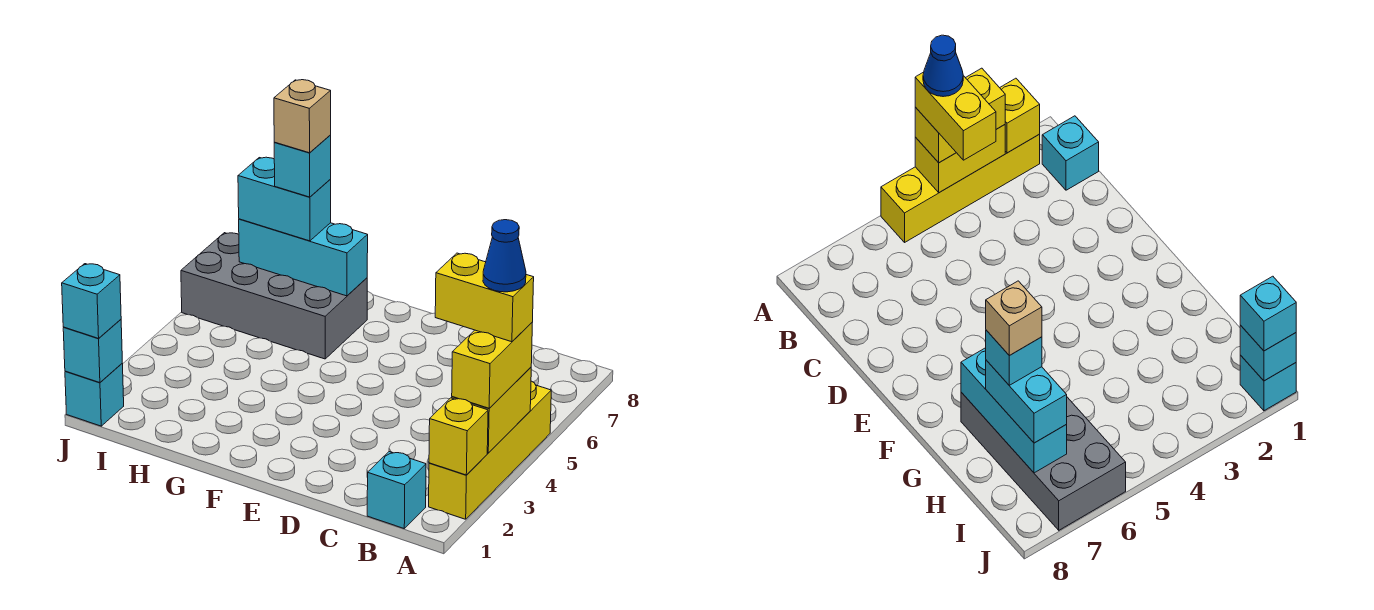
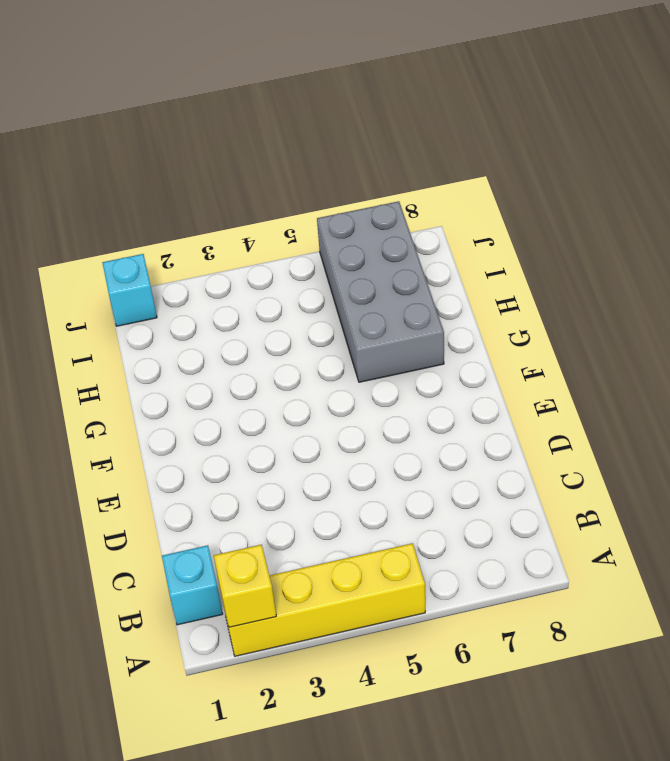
none -> yellow brick A3:A4 level 2
none -> cyan brick G7:I7 level 2
none -> cyan brick J1 level 2

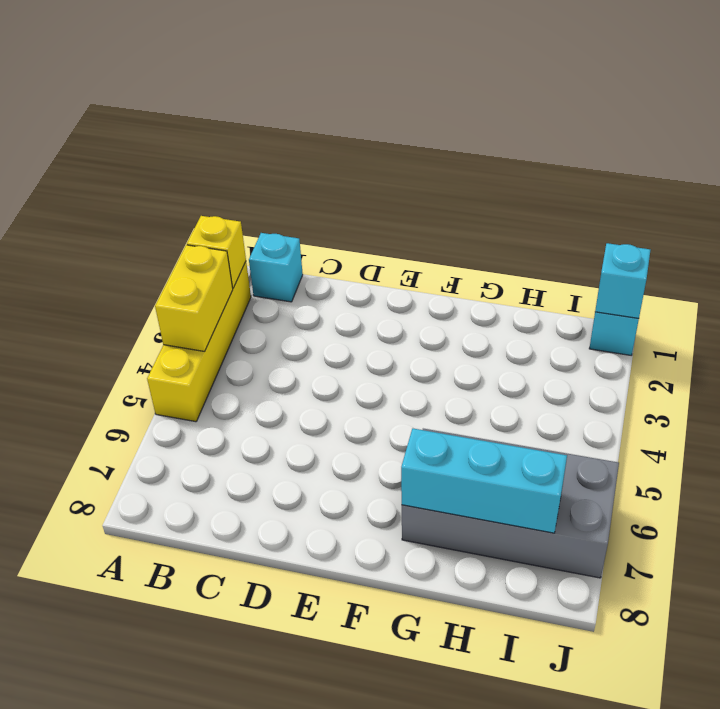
none -> yellow brick A3:A4 level 3
none -> cyan brick H7:I7 level 3
none -> cyan brick J1 level 3

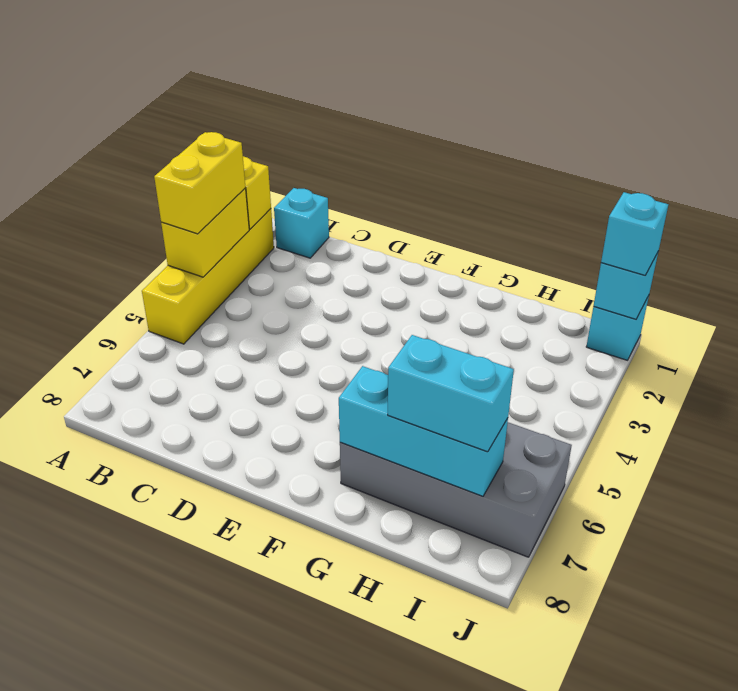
none -> yellow brick A4:B4 level 4
none -> cyan brick H7 level 4
none -> blue cone A4 level 5

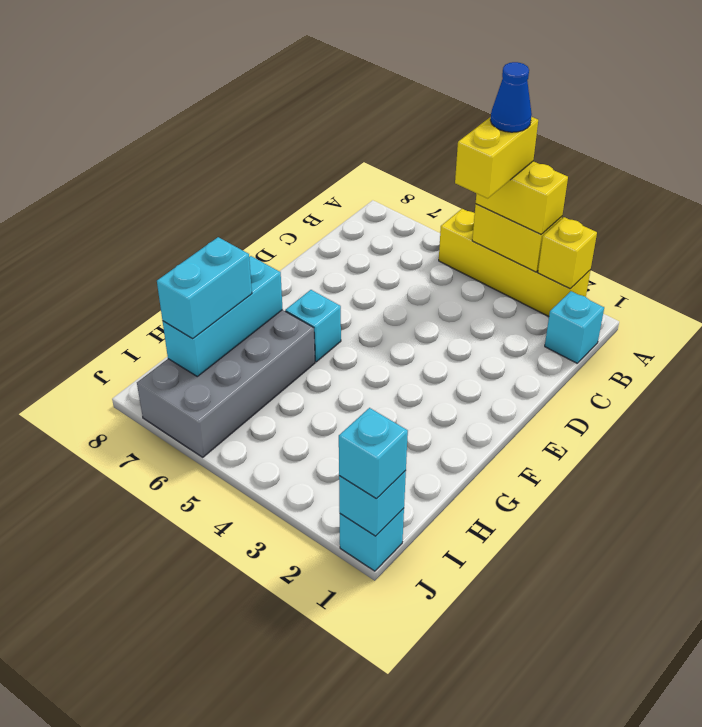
cyan brick F6 level 1 -> cyan brick H7 level 4
none -> tan brick H7 level 5

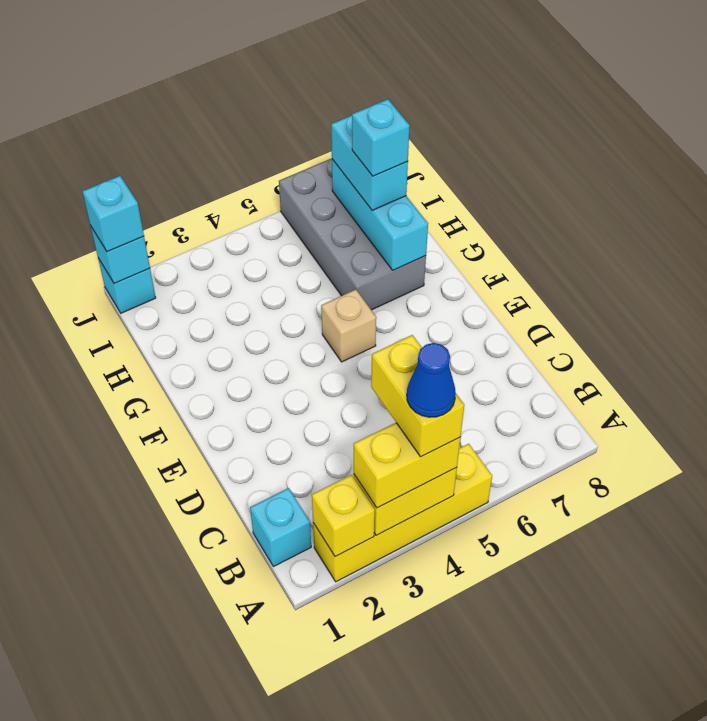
tan brick F5 level 1 -> tan brick H7 level 5

